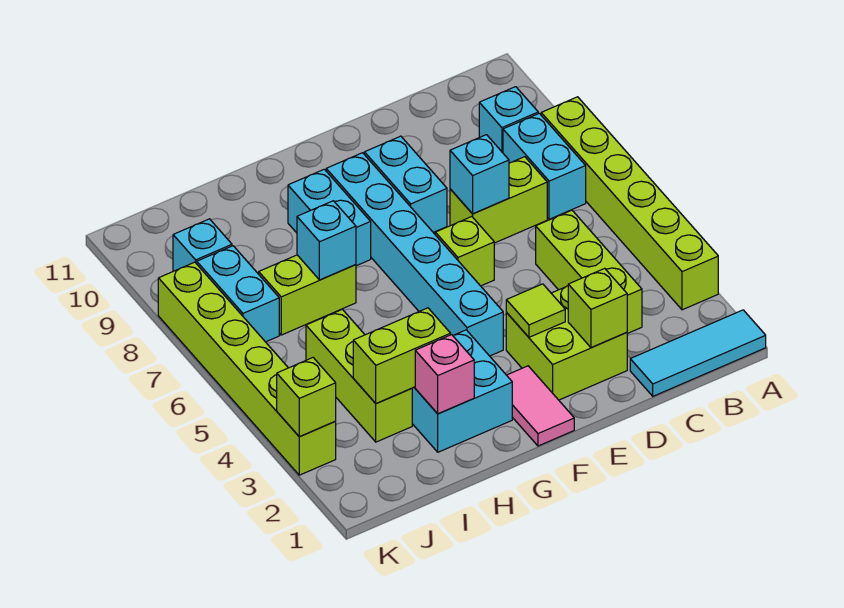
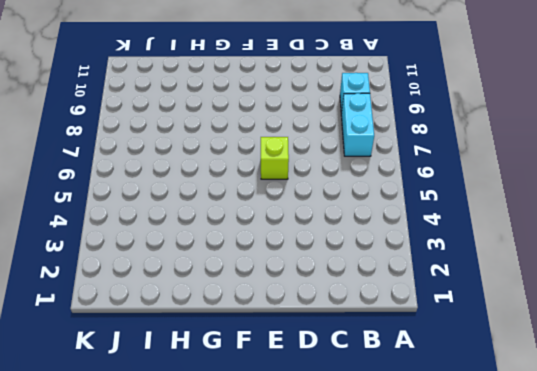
none -> cyan tile A1:C1 level 1
none -> lime brick A3:A8 level 1
none -> lime brick C3:C5 level 1

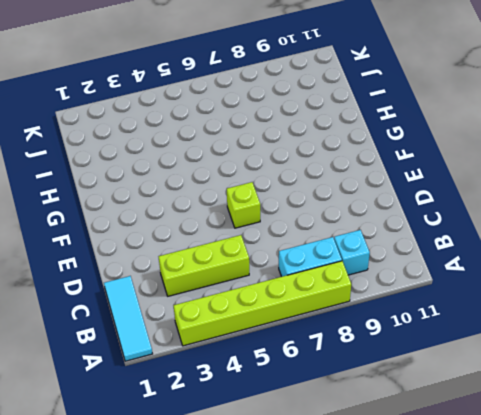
none -> lime brick C7:D7 level 1
none -> lime brick D2:E3 level 1
none -> cyan brick E8:E9 level 1

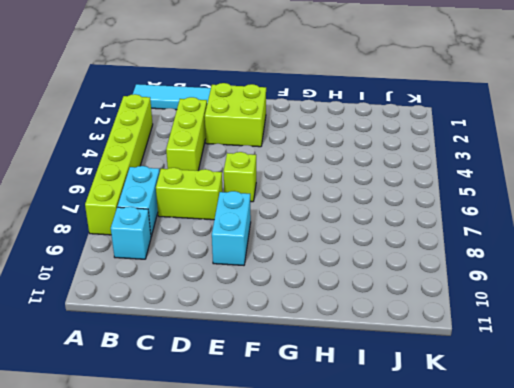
none -> pink tile F1:F2 level 1
none -> cyan brick F4:F9 level 1
none -> cyan brick G2:H3 level 1

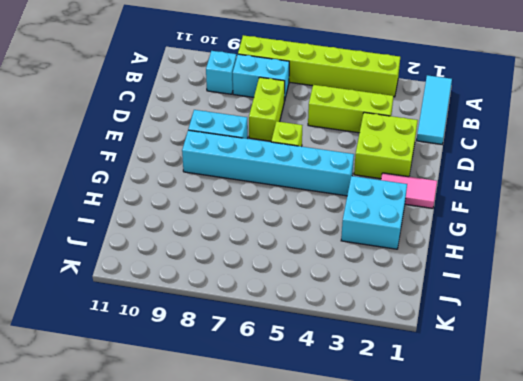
none -> cyan brick G8:G9 level 1
none -> lime brick H7:I7 level 1
none -> lime brick I3:I5 level 1

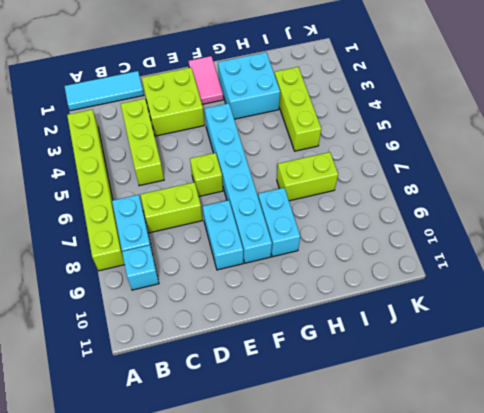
none -> cyan brick J7:J8 level 1
none -> cyan brick J9 level 1
none -> lime brick K3:K8 level 1

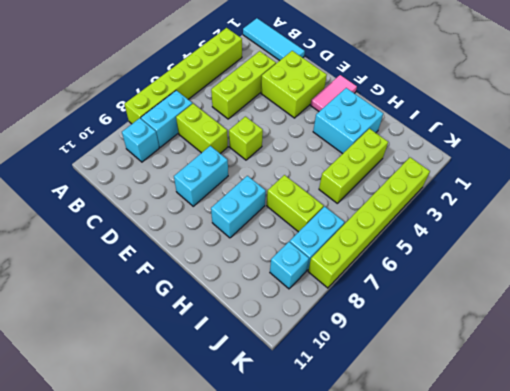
none -> cyan brick F4:F9 level 1
none -> lime brick D2 level 2
none -> cyan brick D7 level 2

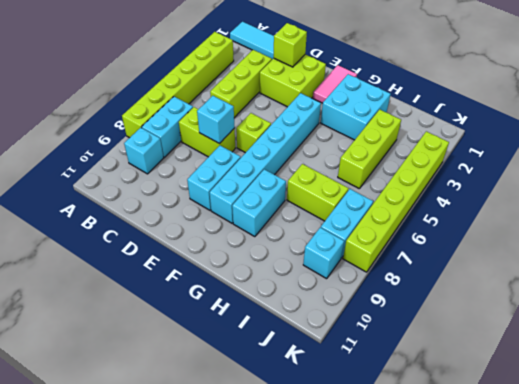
none -> lime tile E3 level 2
none -> pink brick H2 level 2
none -> lime brick H3:I3 level 2

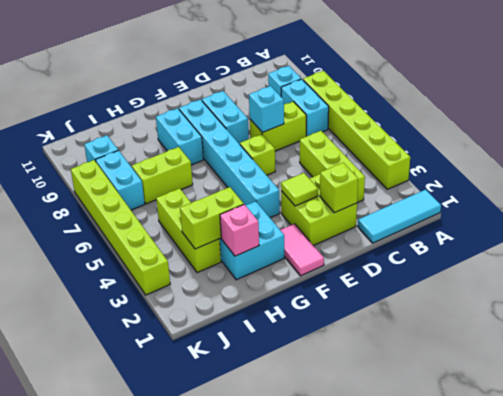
none -> cyan brick H7 level 2
none -> lime brick K3 level 2

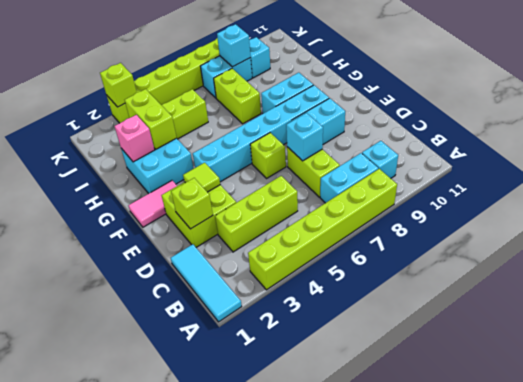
cyan brick J8 level 2 -> cyan brick H7 level 2

